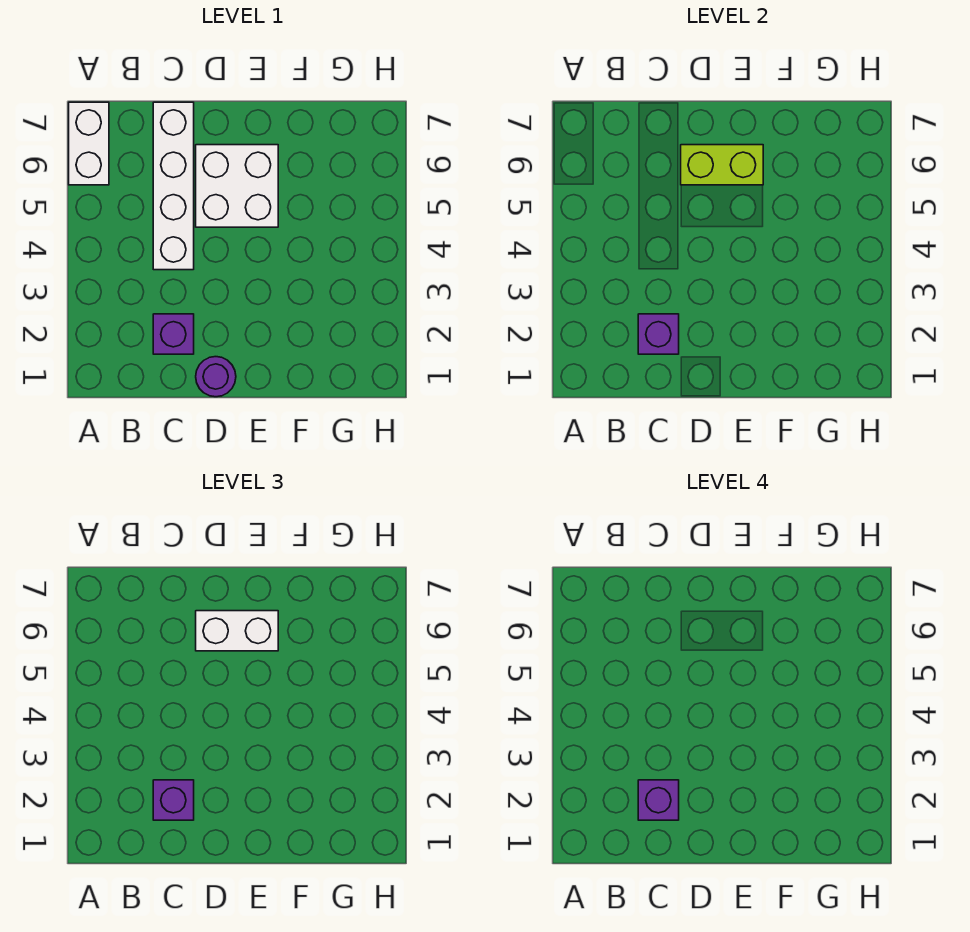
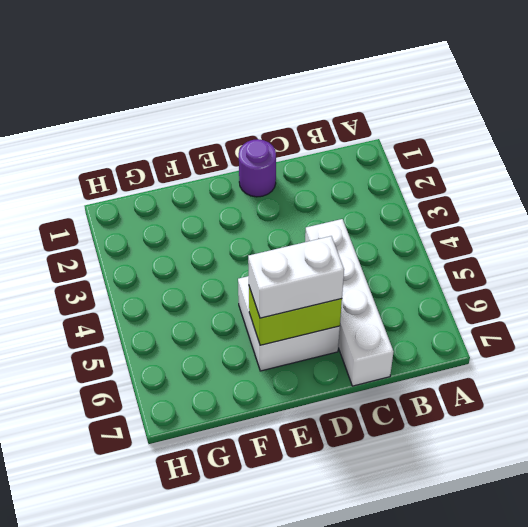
none -> white brick A6:A7 level 1
none -> purple brick C2 level 1

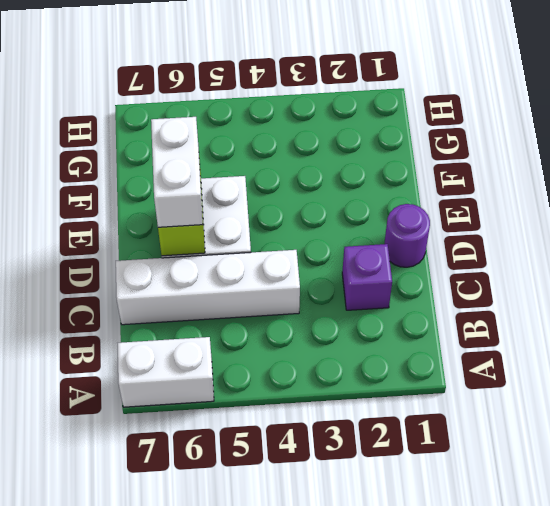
none -> purple brick C2 level 2
none -> purple brick C2 level 3

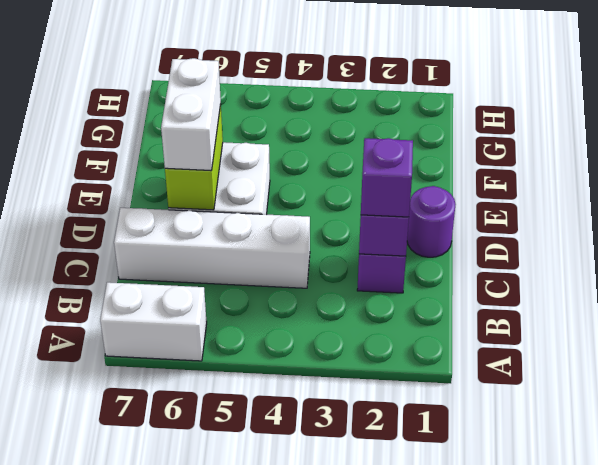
none -> purple brick C2 level 4

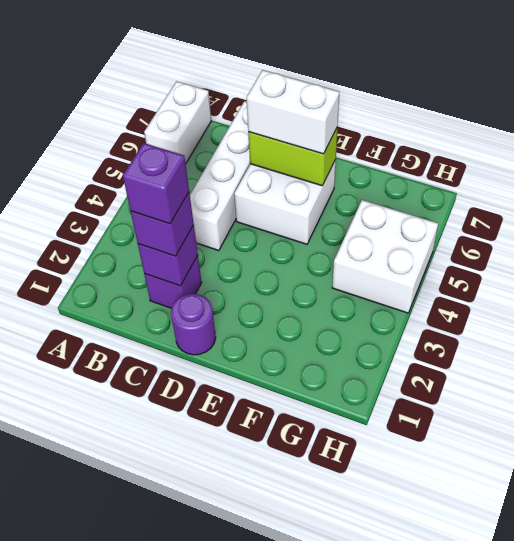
white brick G4:H5 level 1 -> none

